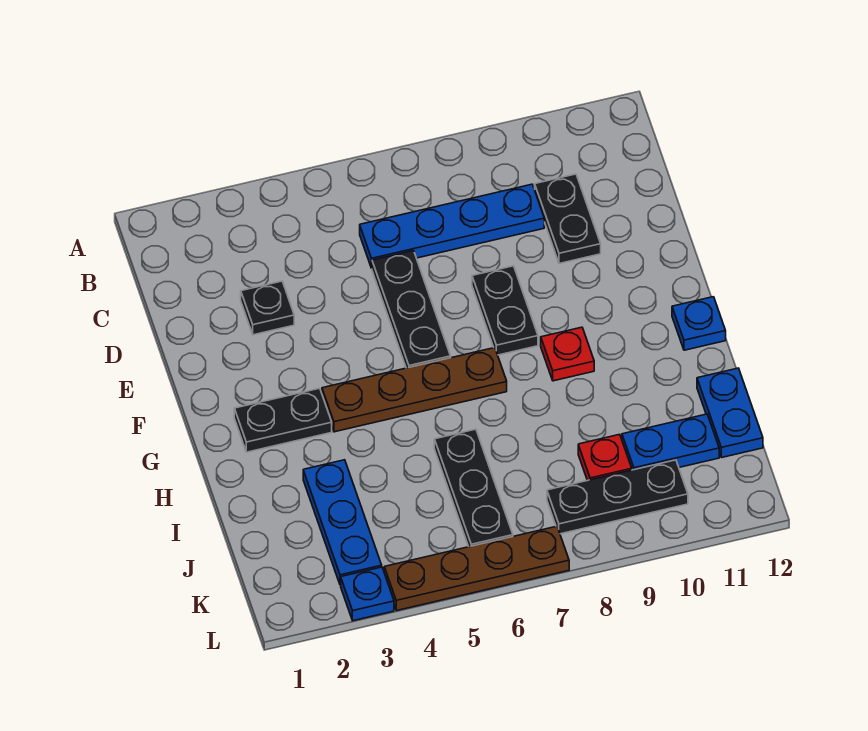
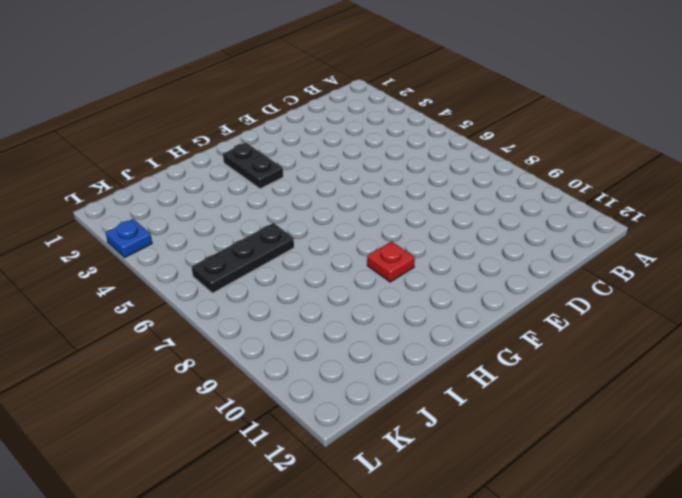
none -> blue plate C6:C9 level 1
none -> black plate C10:D10 level 1
none -> black plate D3 level 1

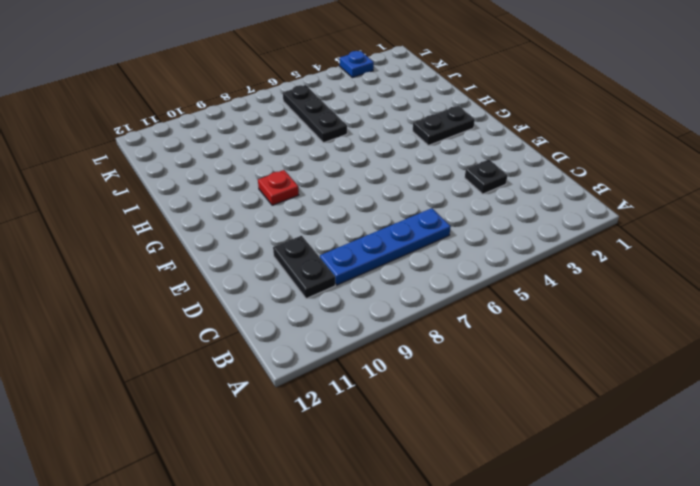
none -> black plate D6:F6 level 1
none -> black plate E8:F8 level 1
none -> brown plate G4:G7 level 1

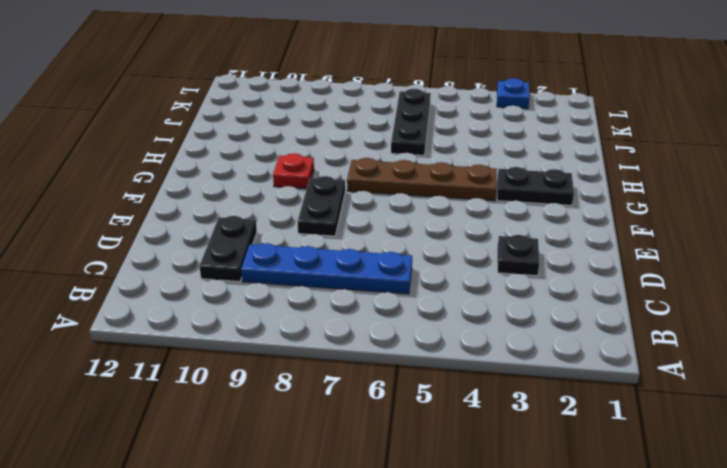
none -> black plate D6:F6 level 1
none -> blue plate G12 level 1
none -> blue plate I3:K3 level 1

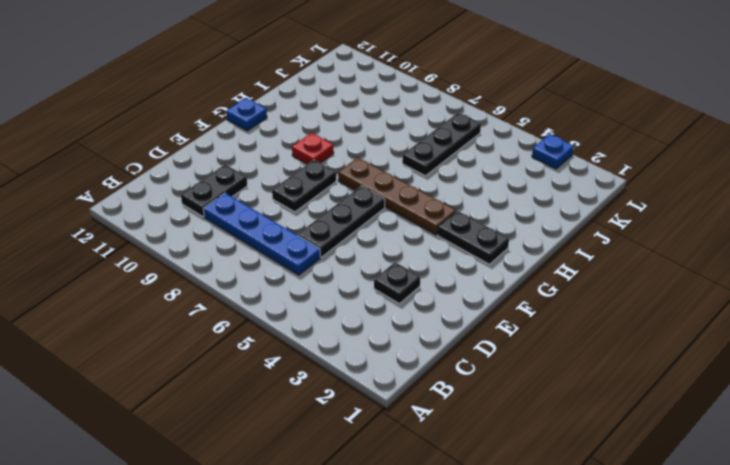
none -> blue plate I3:K3 level 1
none -> blue plate I12:J12 level 1
none -> red plate J9 level 1

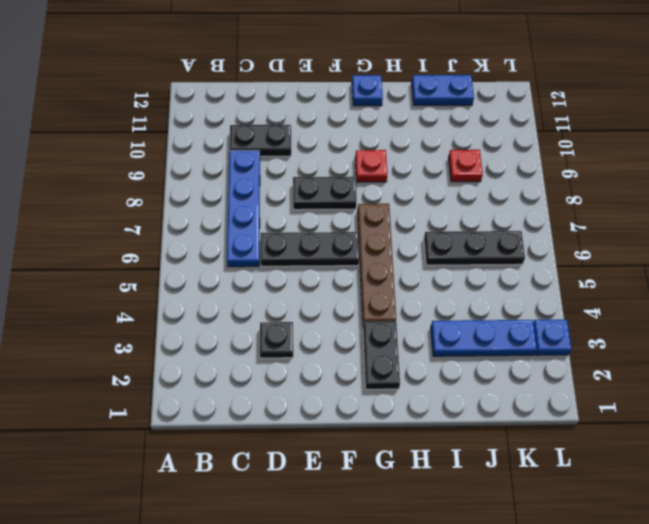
none -> blue plate J10:J11 level 1
none -> black plate K8:K10 level 1
none -> brown plate L4:L7 level 1

